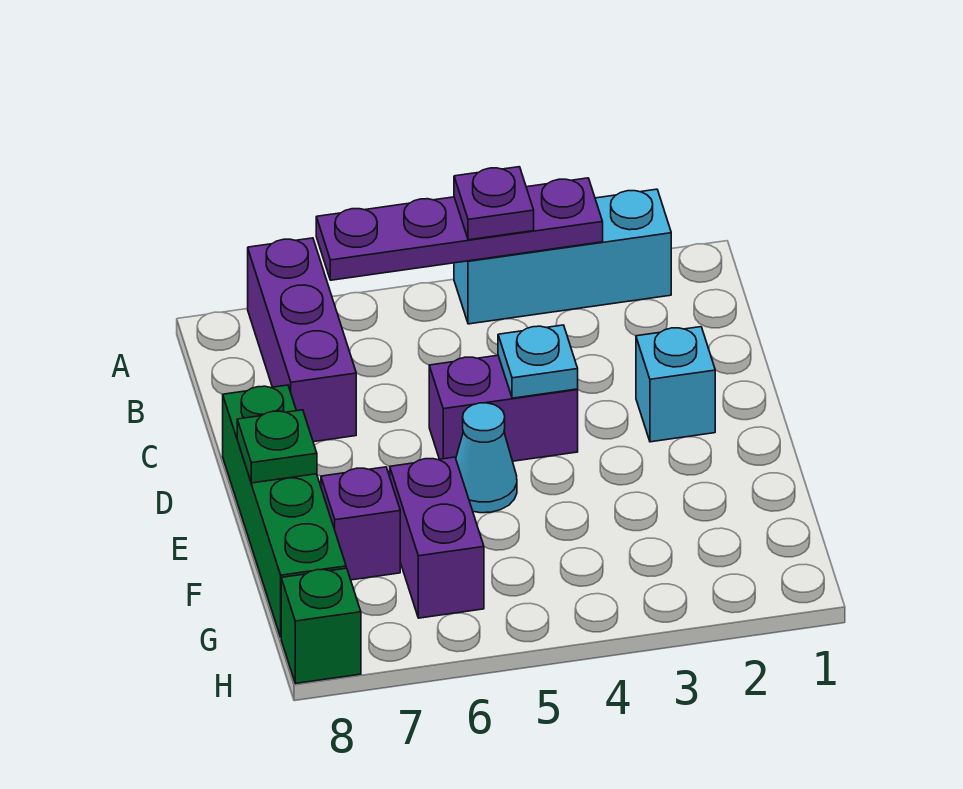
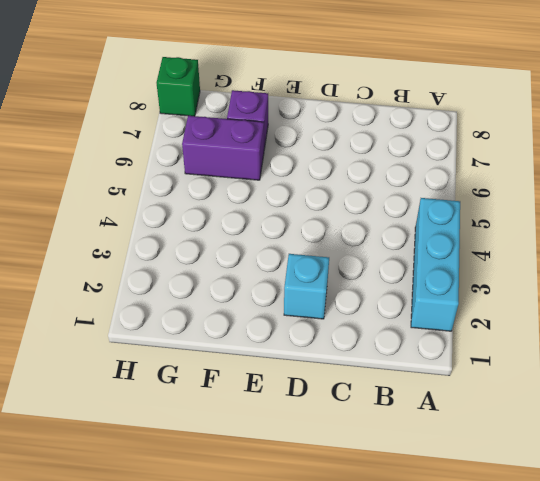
none -> purple brick A7:C7 level 1
none -> purple brick D4:D5 level 1
none -> green brick D8:G8 level 1

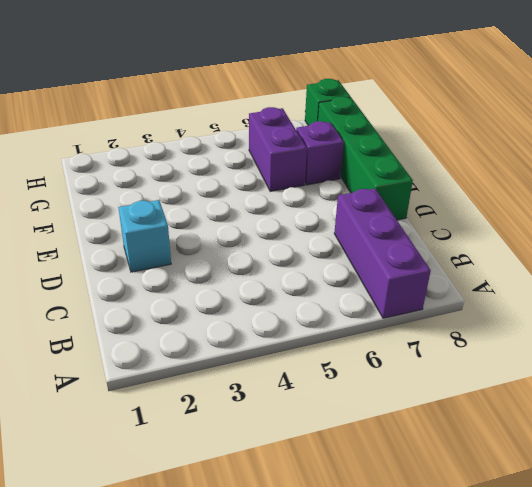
none -> cyan brick A2:A4 level 1
none -> purple brick D4:D5 level 1
none -> cyan cone E5 level 1

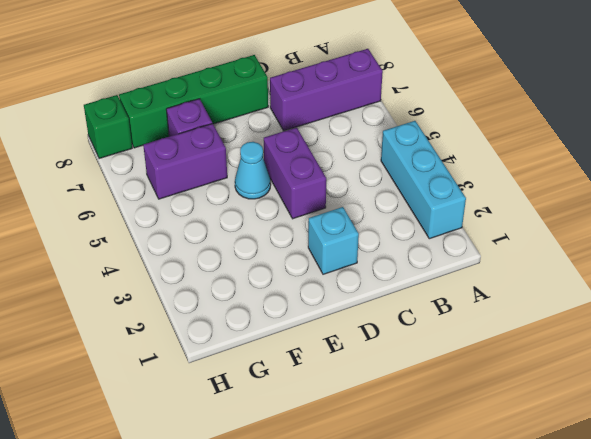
none -> purple plate A3:A6 level 2
none -> cyan plate D4 level 2
none -> green plate E8 level 2

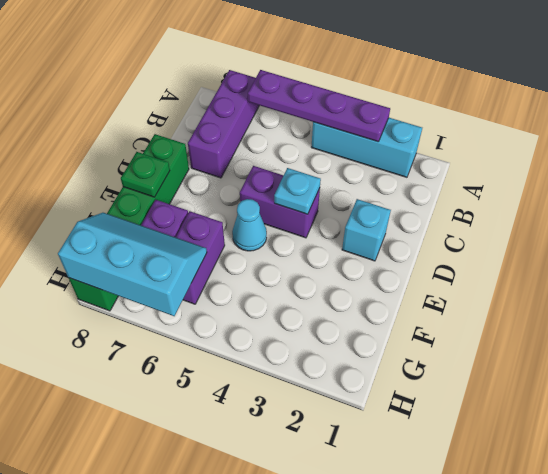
cyan slope G6:H8 level 2 top H -> none
none -> purple plate A4 level 3

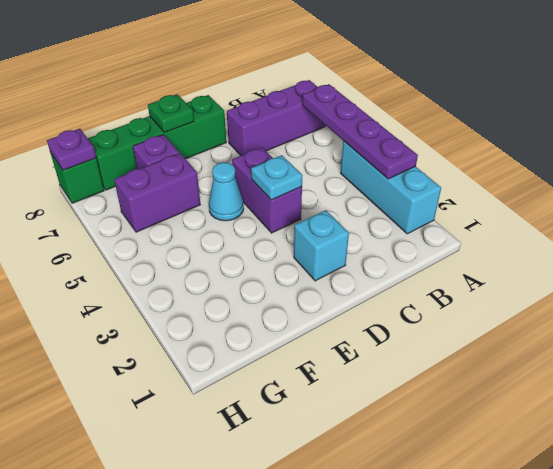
purple plate H8 level 2 -> purple plate A4 level 3

